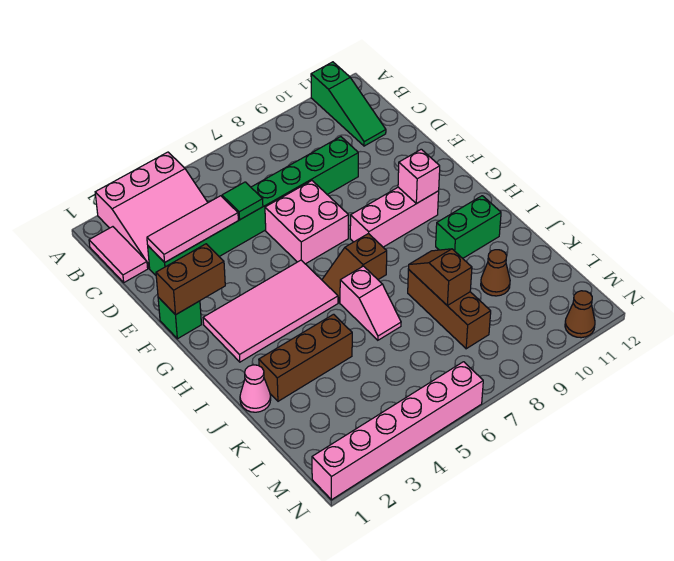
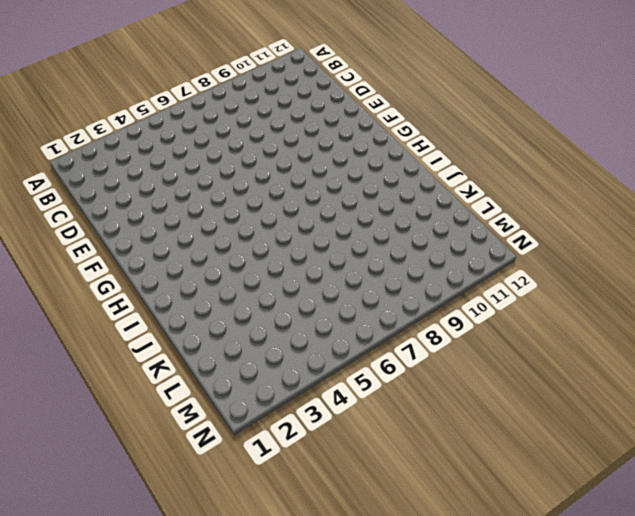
none -> pink slope A2:C4 level 1 top A
none -> green slope A11:C11 level 1 top A
none -> pink tile B1:C1 level 1

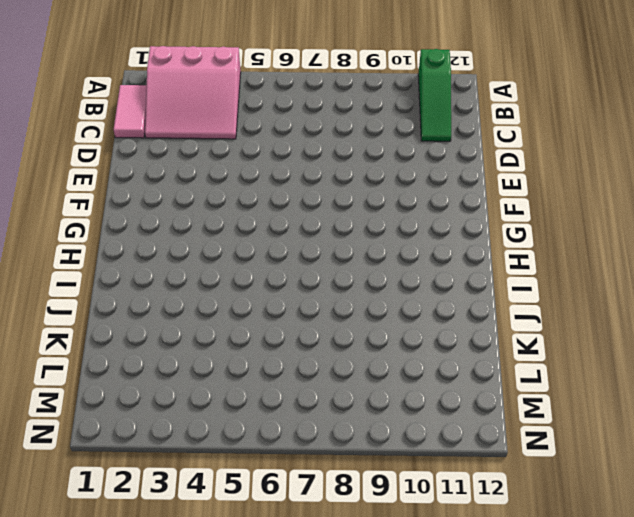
none -> green brick D2:D9 level 1
none -> pink brick E6:F7 level 1
none -> green brick F1 level 1

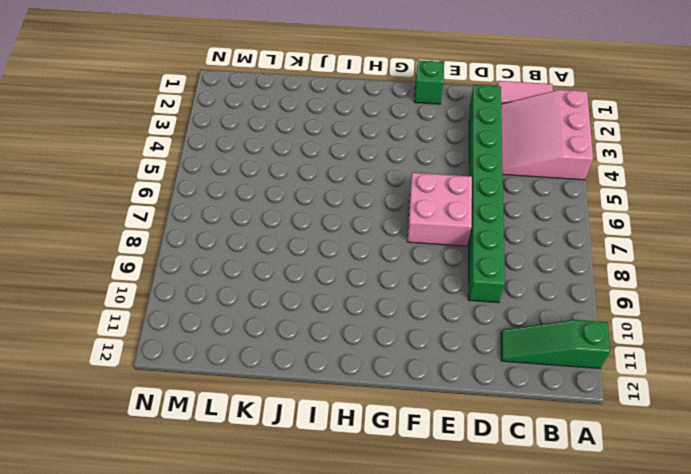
none -> pink tile G2:H5 level 1
none -> pink brick G8:G10 level 1
none -> brown slope H6:H7 level 1 top 7

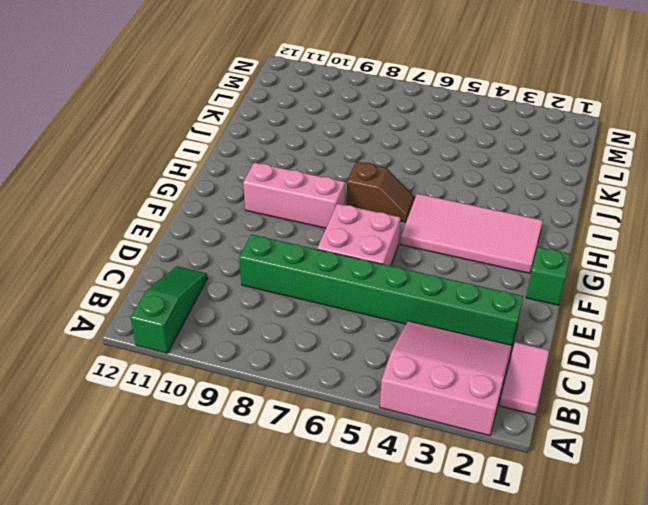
none -> pink slope I6:J6 level 1 top I
none -> green brick I10:I11 level 1
none -> pink cone J1 level 1

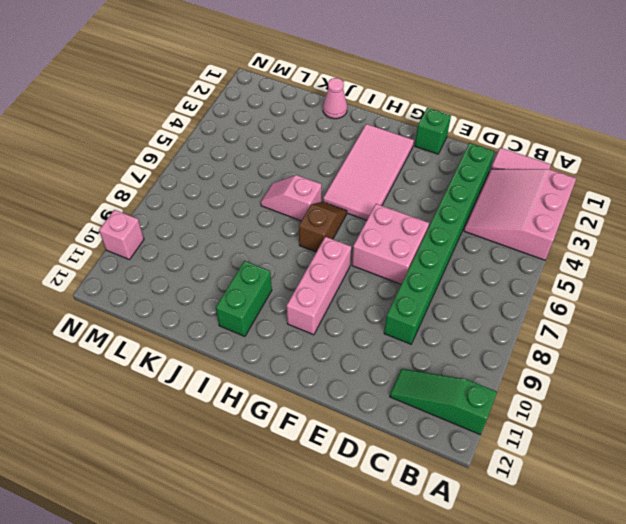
pink brick N10 level 1 -> pink brick G10 level 2
none -> brown brick J2:J4 level 1
none -> brown brick J8:L8 level 1
none -> brown cone K10 level 1

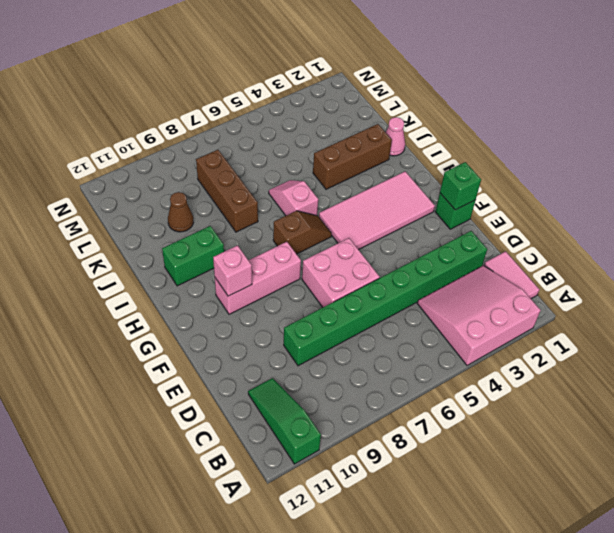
green brick F1 level 2 -> brown brick F1:F2 level 2
none -> pink brick N1:N6 level 1
none -> brown cone N11 level 1
none -> pink tile D2:D4 level 2

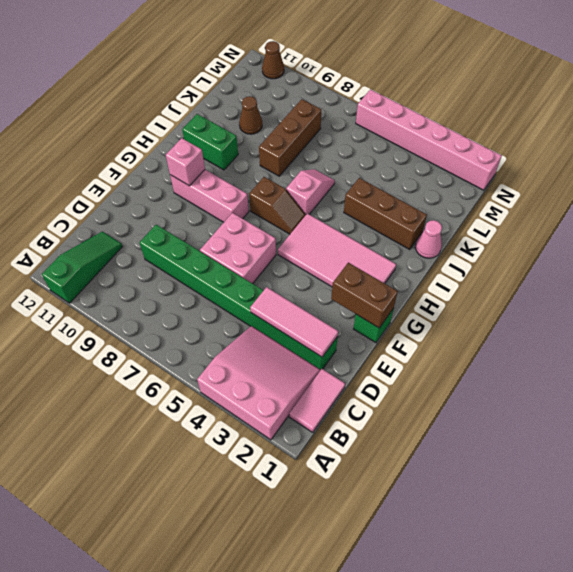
none -> green tile D5 level 2
none -> brown slope J8:K8 level 2 top K

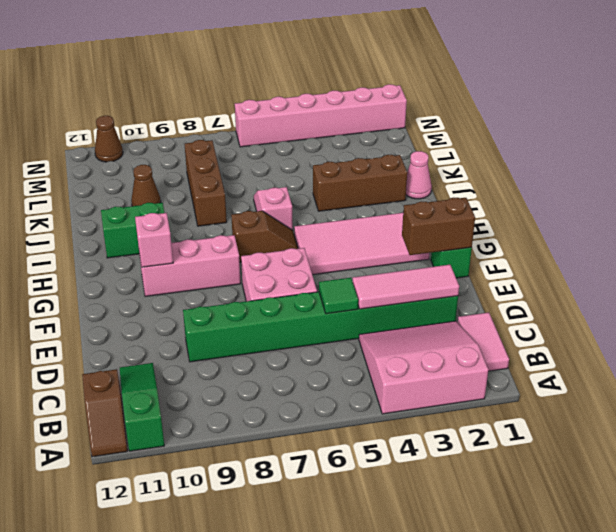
brown slope A12:B12 level 1 top B -> brown slope J8:K8 level 2 top K

